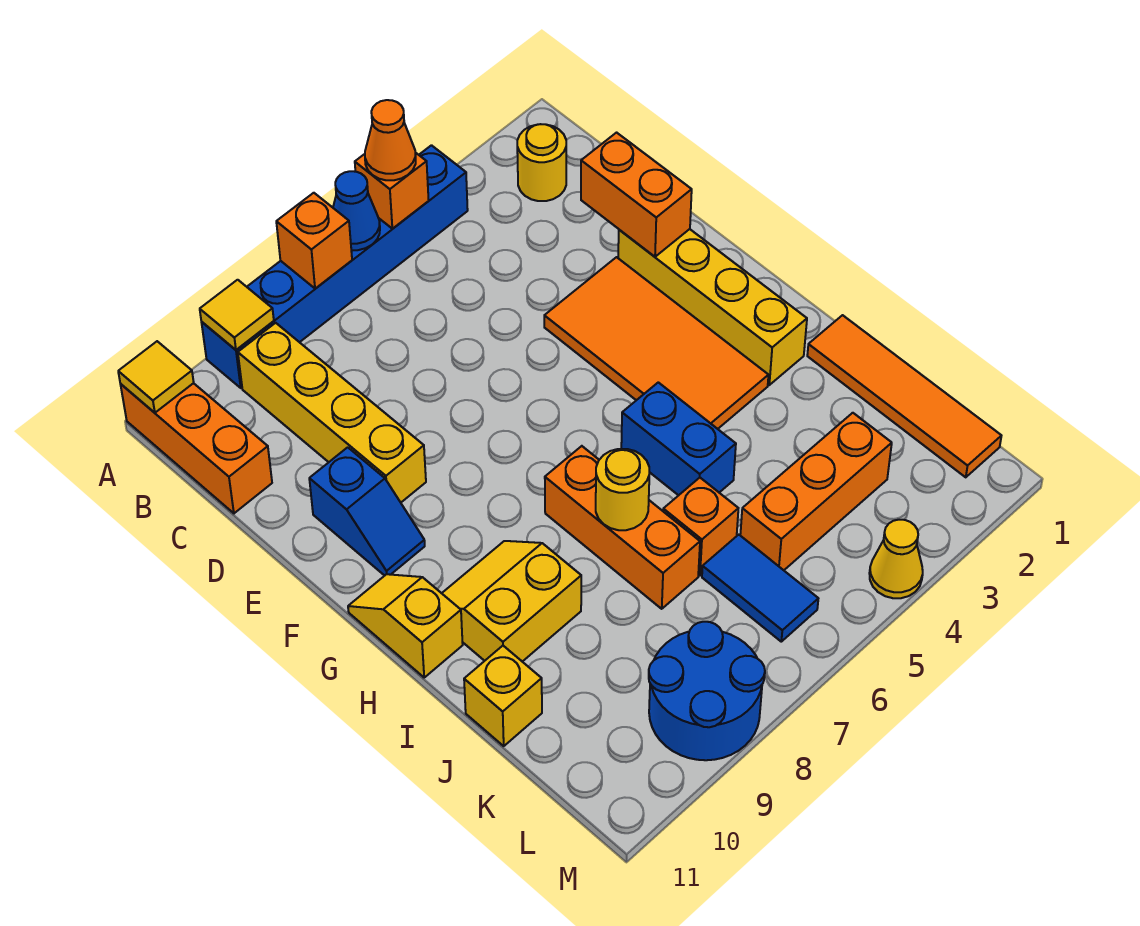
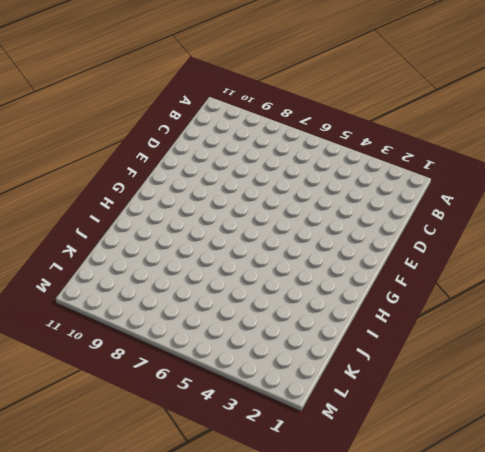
none -> blue brick A4:A9 level 1
none -> orange brick A11:C11 level 1
none -> yellow round brick B2 level 1

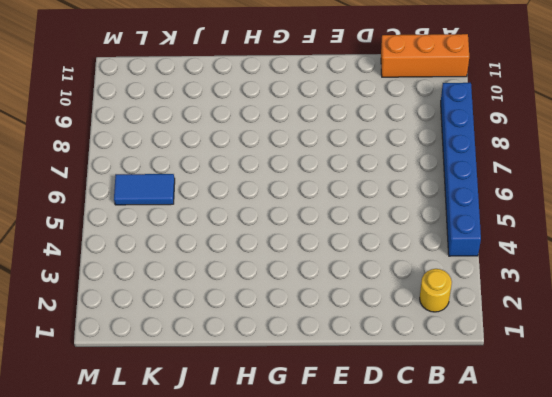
none -> yellow brick B9:E9 level 1
none -> yellow brick E2:H2 level 1
none -> orange tile E3:H4 level 1

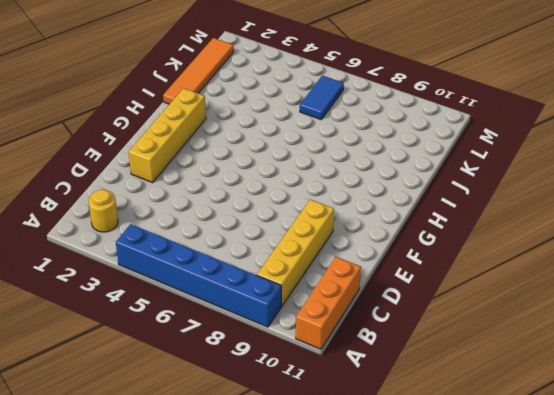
none -> orange tile E3:H4 level 1
none -> blue slope E10:F10 level 1 top E
none -> yellow slope G11:H11 level 1 top H

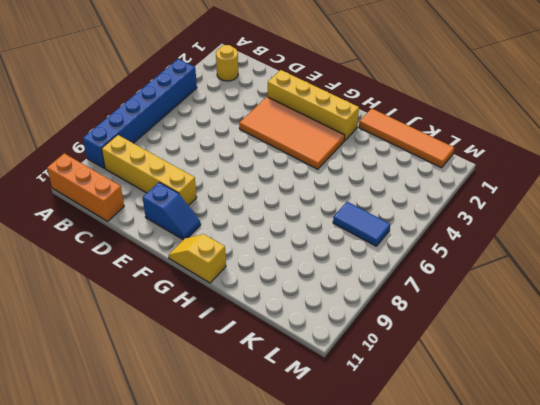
none -> blue brick H5:I5 level 1
none -> orange brick H7:J7 level 1
none -> yellow slope H9:I10 level 1 top I

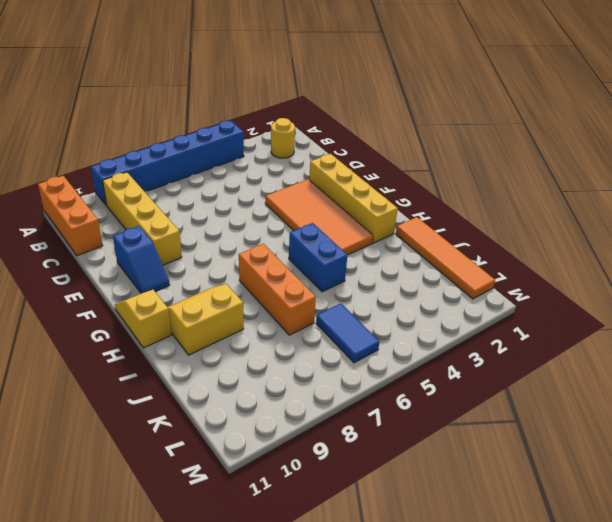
none -> orange brick J6 level 1
none -> yellow brick J11 level 1
none -> orange brick K3:K5 level 1

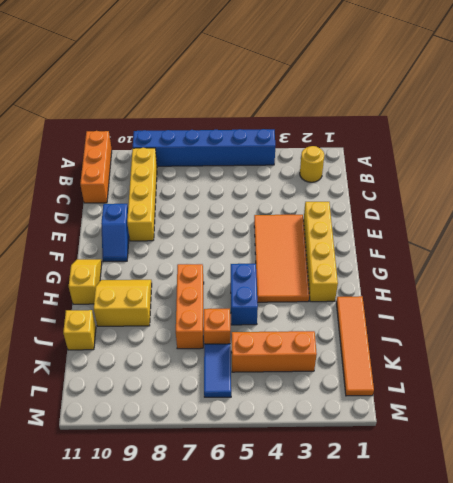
none -> blue round brick L8:M9 level 1
none -> yellow cone M4 level 1
none -> orange brick A5 level 2

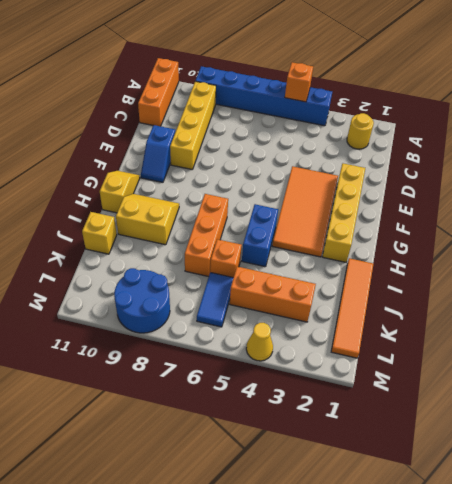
none -> blue cone A6 level 2
none -> orange brick A7 level 2
none -> yellow tile A9 level 2

